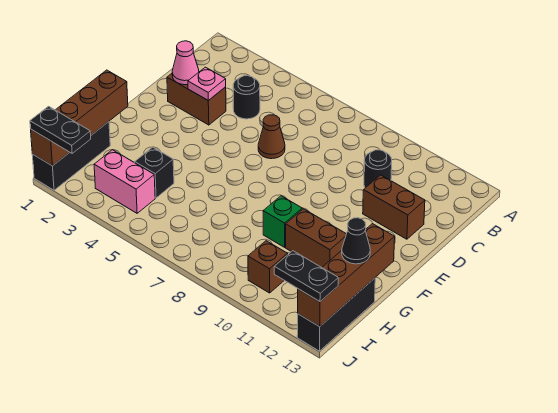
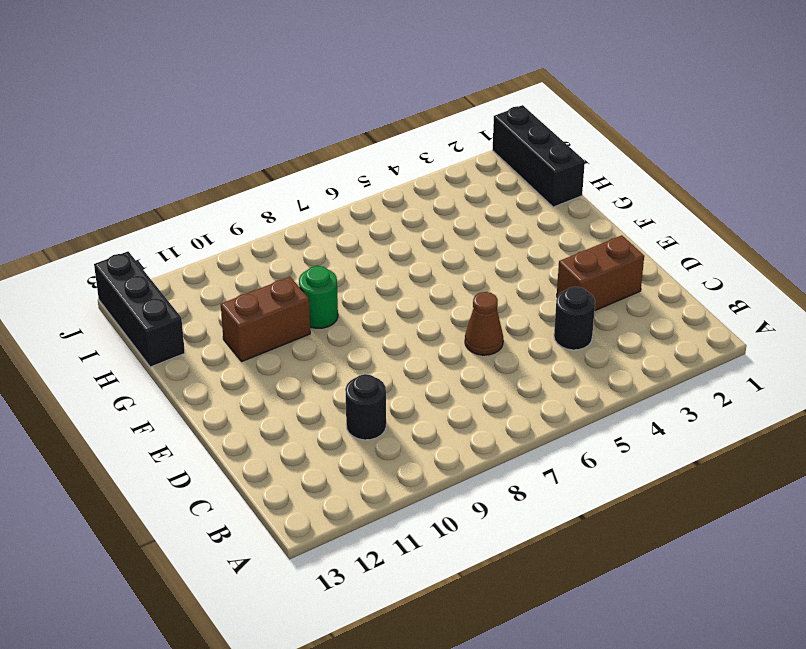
green round brick G9 level 1 -> green brick G9 level 1
none -> brown brick D11:D12 level 1
none -> black brick H4 level 1
none -> pink brick I3:I4 level 1

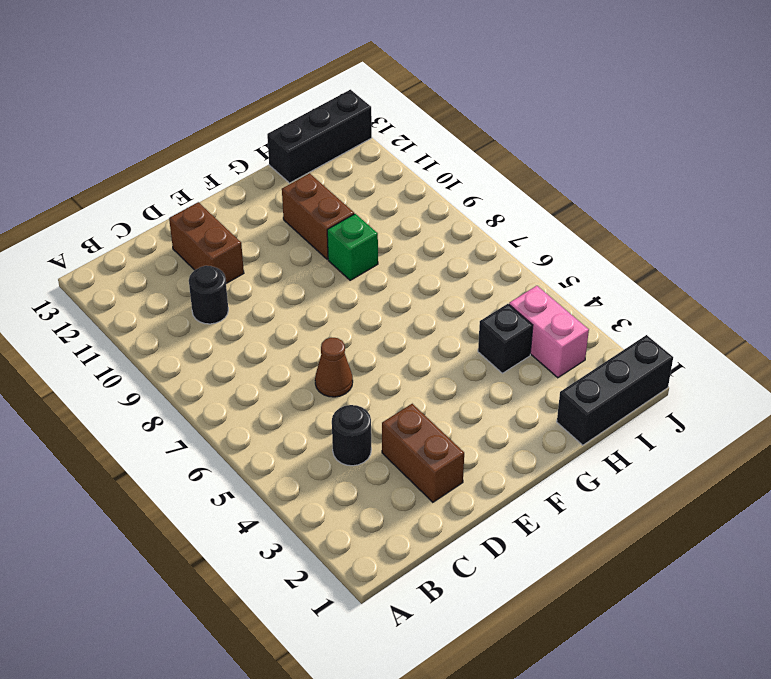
none -> brown brick I10 level 1
none -> pink cone D2 level 2
none -> pink plate D3 level 2

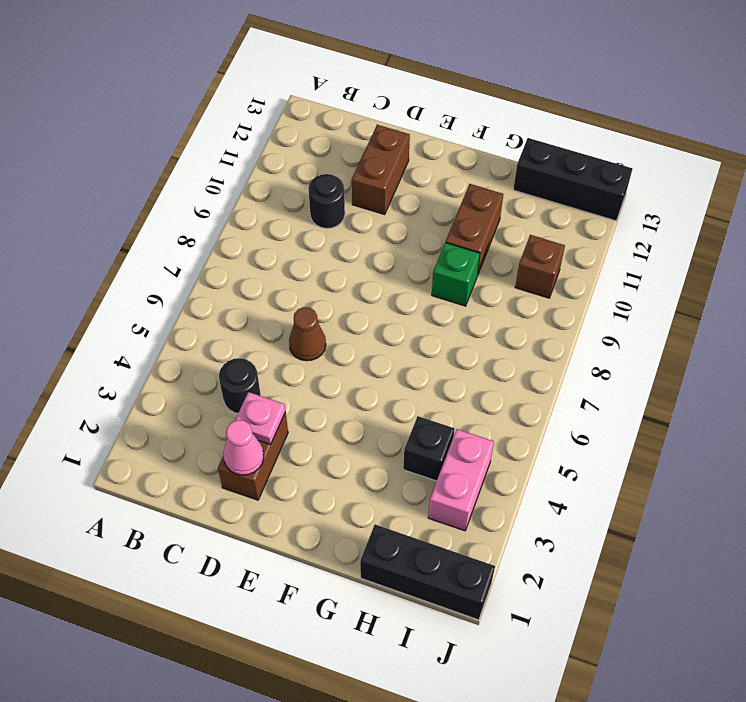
none -> brown brick G1:J1 level 2
none -> brown brick G13:J13 level 2
none -> black cone H13 level 3

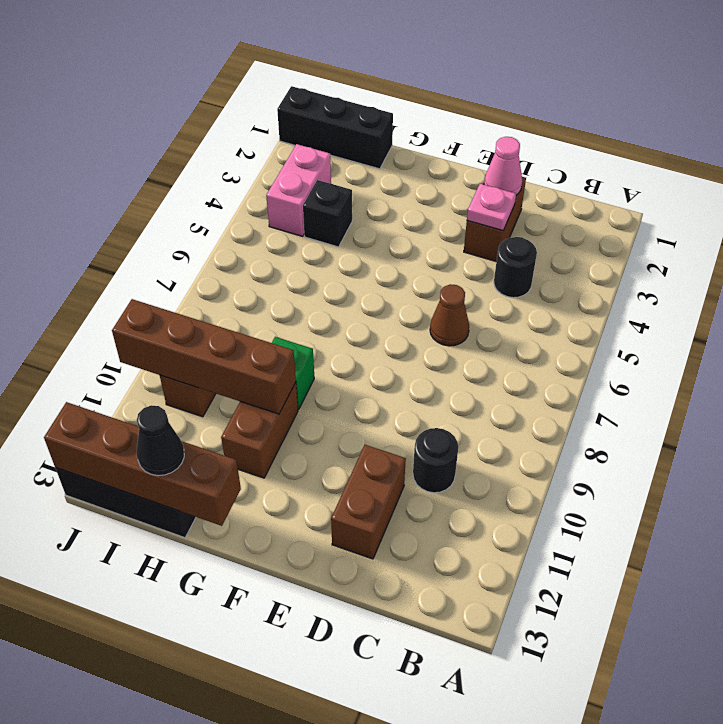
brown brick G10:J10 level 2 -> brown brick G1:J1 level 2
none -> black plate J1:J2 level 3
none -> black plate J12:J13 level 3

